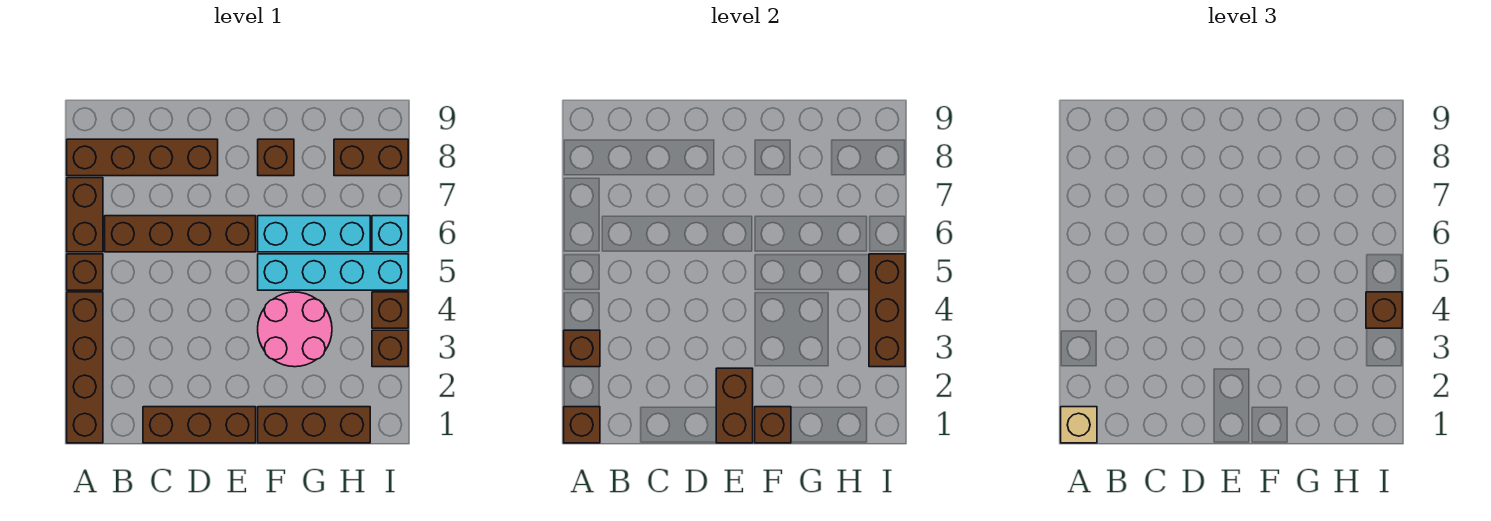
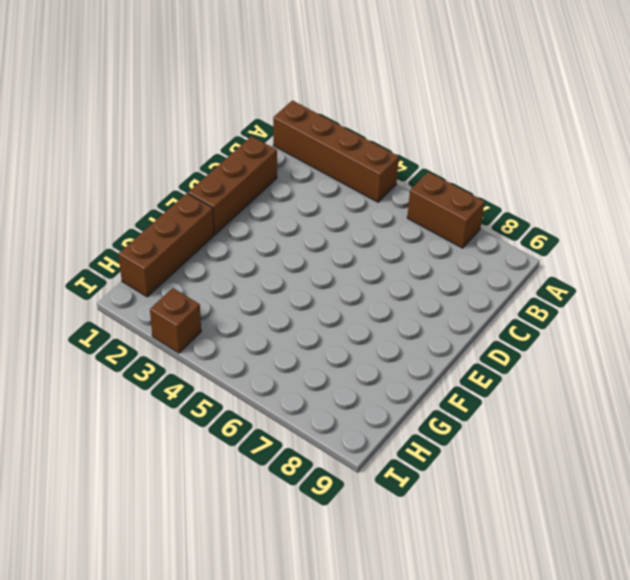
none -> brown brick A5 level 1
none -> brown brick A8:D8 level 1
none -> brown brick B6:E6 level 1

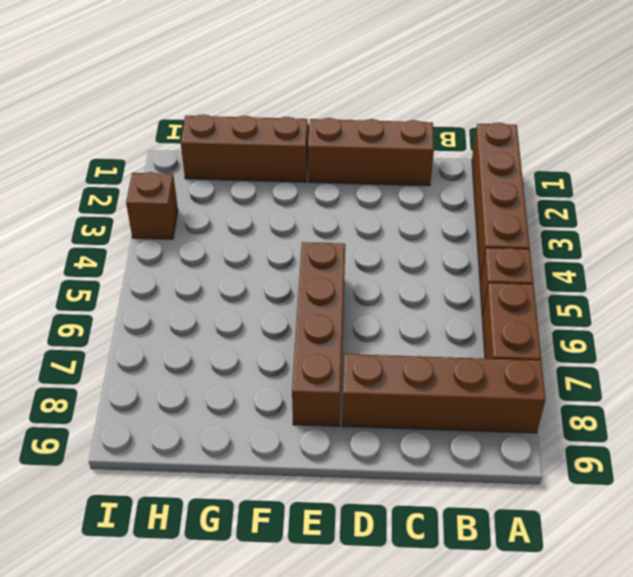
brown brick E5:E8 level 1 -> brown brick B6:E6 level 1
none -> pink round brick F3:G4 level 1
none -> cyan brick F5:I5 level 1
none -> cyan brick F6:H6 level 1

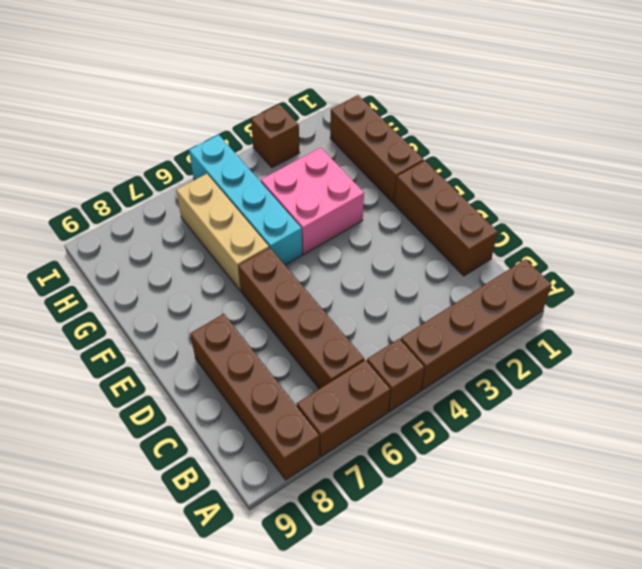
pink brick F3:G4 level 1 -> pink round brick F3:G4 level 1
tan brick F6:H6 level 1 -> cyan brick F6:H6 level 1
none -> brown brick F8 level 1
none -> brown brick H8:I8 level 1
none -> brown brick I4 level 1

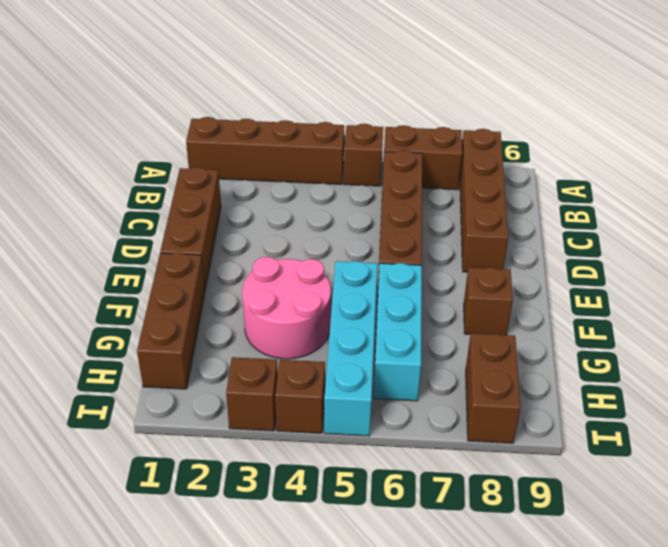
none -> cyan brick I6 level 1
none -> brown brick A1 level 2
none -> brown brick A3 level 2

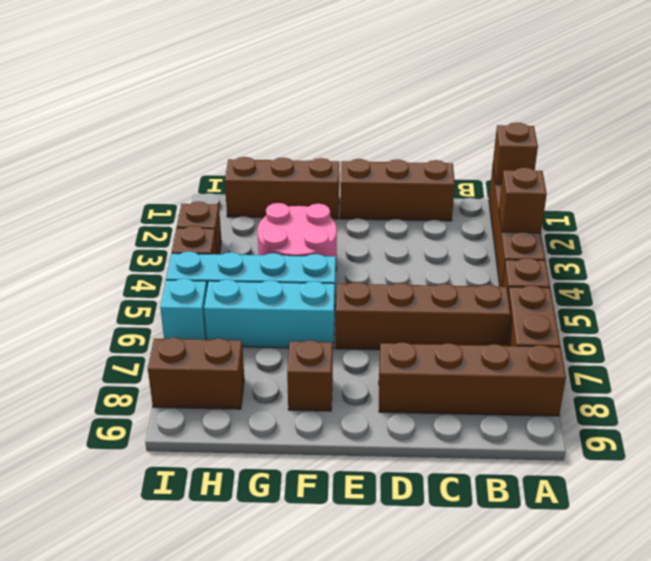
none -> brown brick E1:E2 level 2
none -> brown brick F1 level 2
none -> brown brick I3:I5 level 2

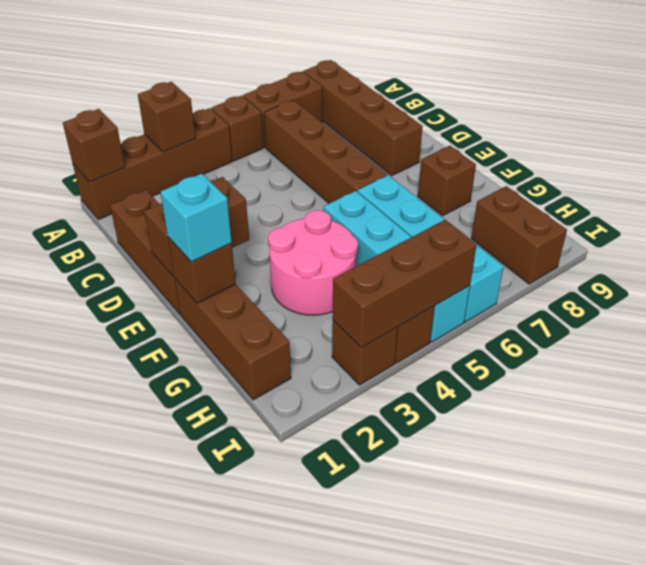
cyan brick F1 level 3 -> none
none -> tan brick A1 level 3
none -> brown brick I4 level 3

